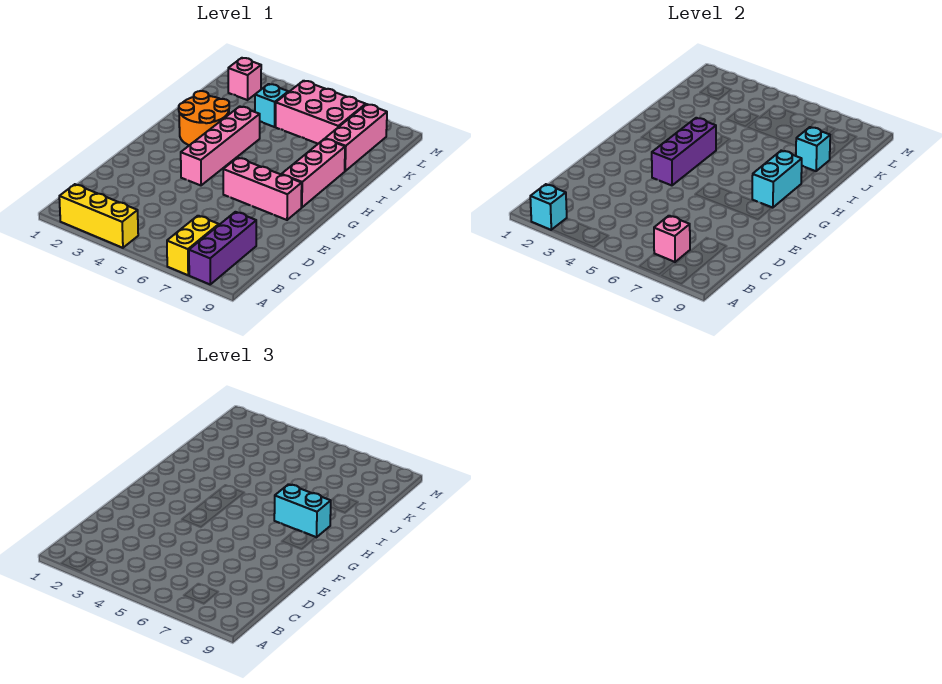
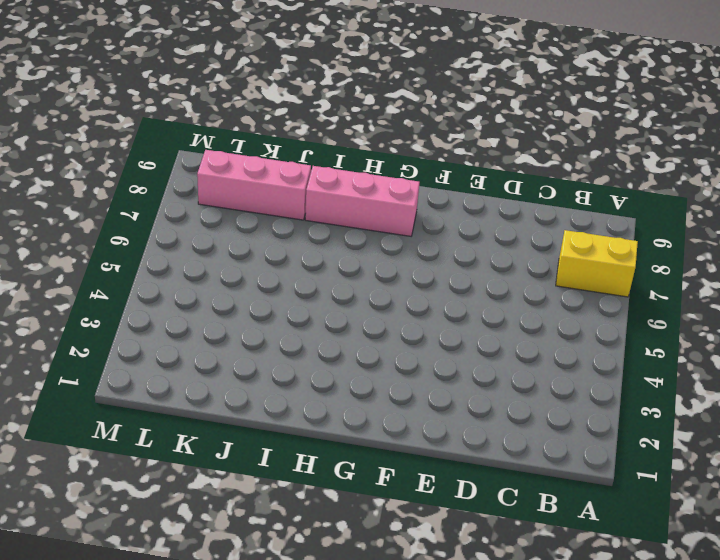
none -> yellow brick A2:A4 level 1
none -> purple brick A8:C8 level 1
none -> pink brick F4:I4 level 1

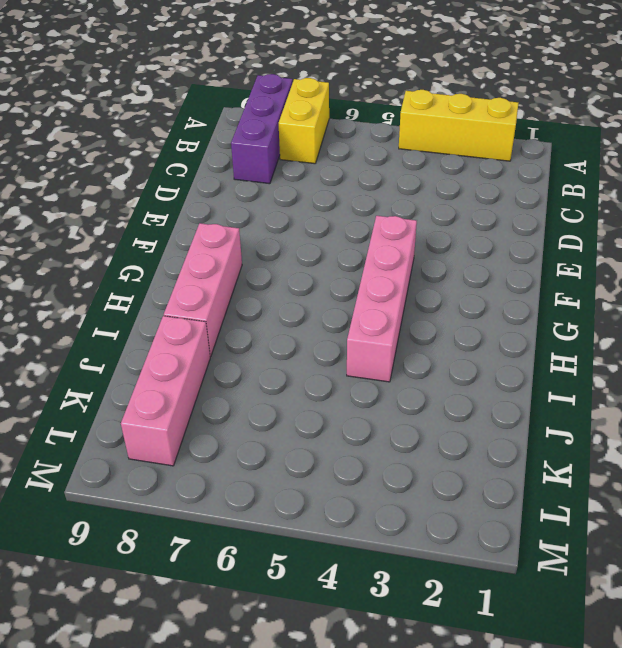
none -> pink brick F6:F8 level 1
none -> orange round brick H2:I3 level 1
none -> cyan brick K4 level 1

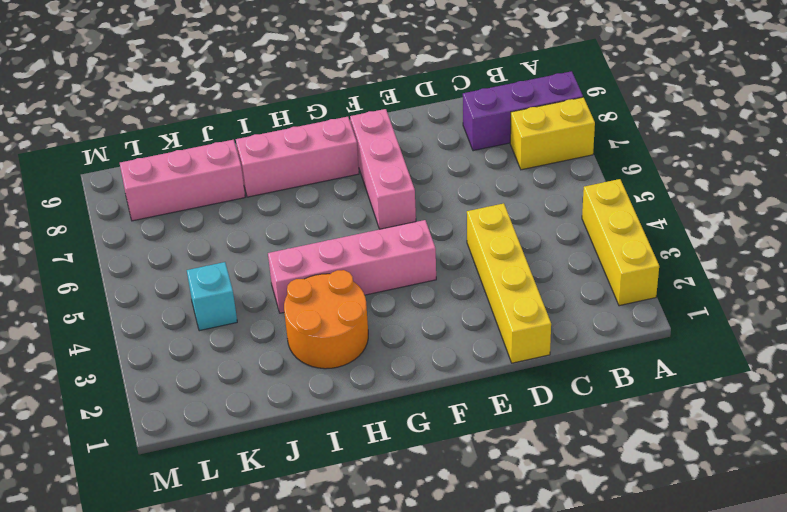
yellow brick D1:D4 level 1 -> none
none -> pink brick K5:L7 level 1
none -> pink brick L2 level 1
none -> cyan brick A2 level 2

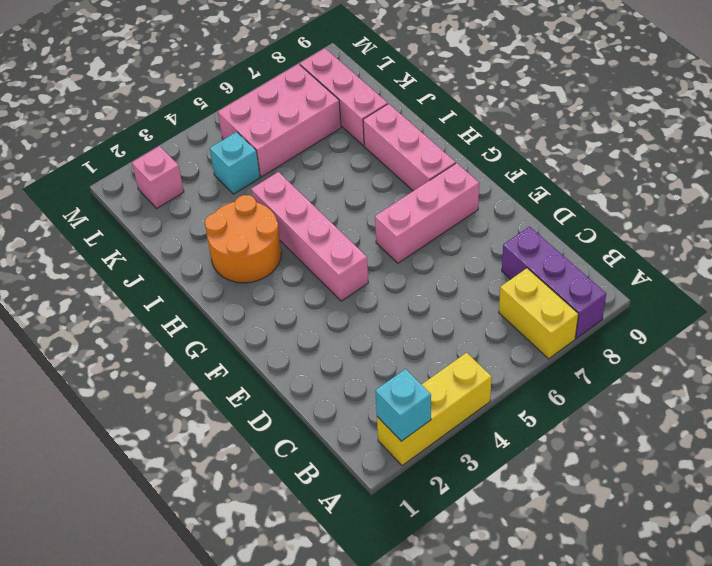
none -> pink brick B7 level 2
none -> purple brick F4:H4 level 2
none -> cyan brick G8:H8 level 2

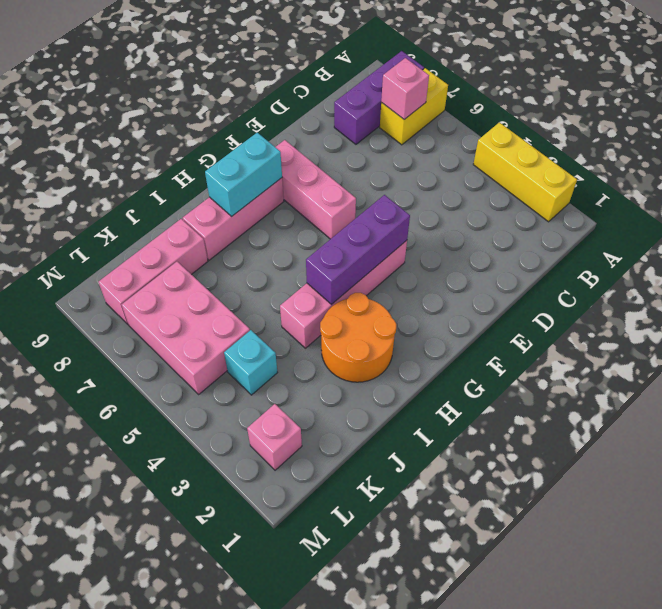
none -> cyan brick A2 level 2
none -> cyan brick J8 level 2
none -> cyan brick H7:H8 level 3

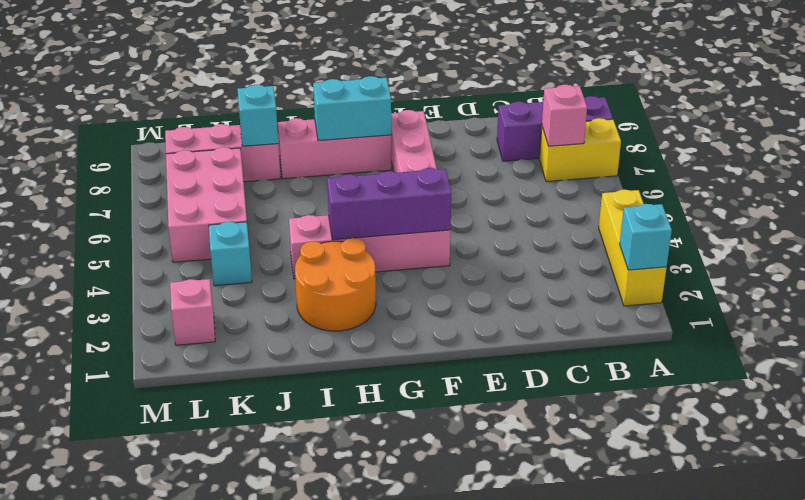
none -> cyan brick H7:H8 level 3

